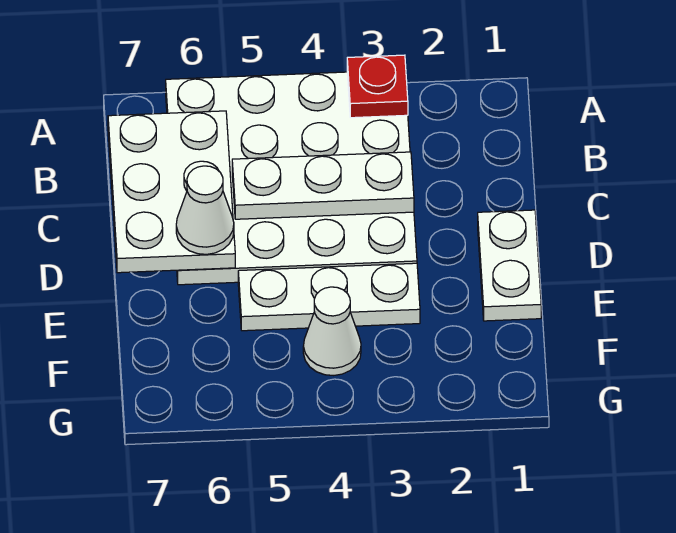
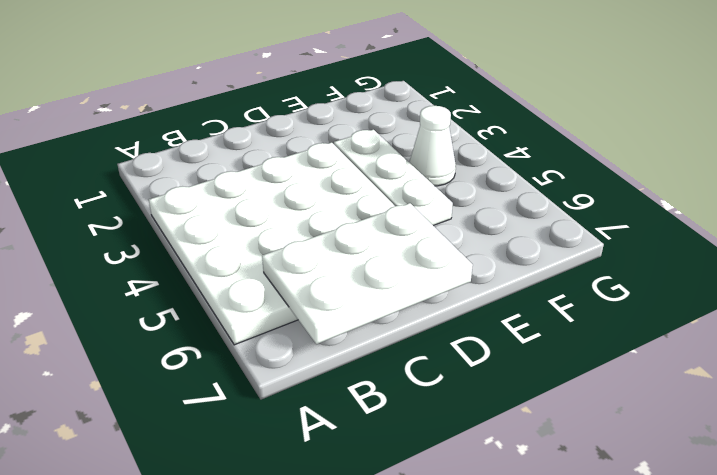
none -> white plate D1:E1 level 1
none -> red plate A3 level 2

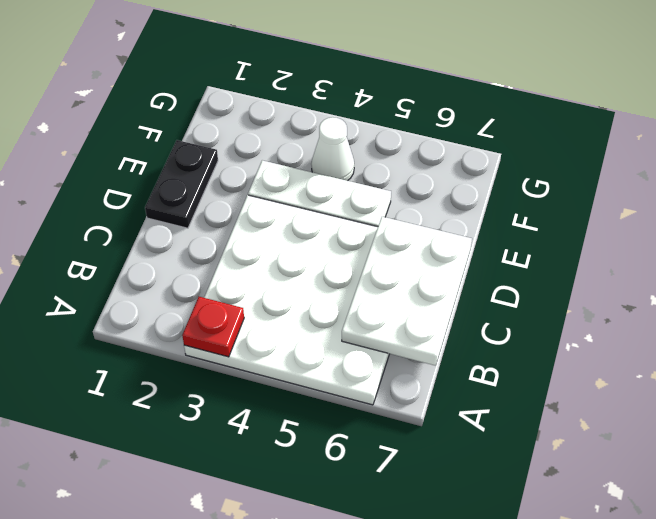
black plate D1:E1 level 1 -> white plate D1:E1 level 1
none -> white plate C3:C5 level 2
none -> white cone D6 level 3

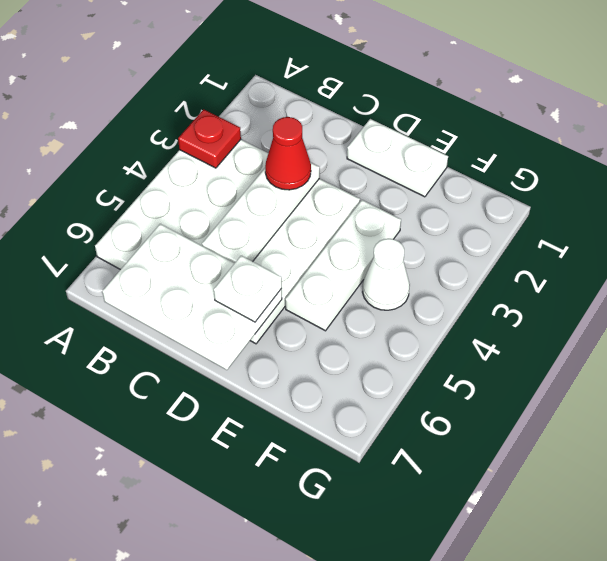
red cone C3 level 3 -> none
white plate D6 level 3 -> white cone D6 level 3

